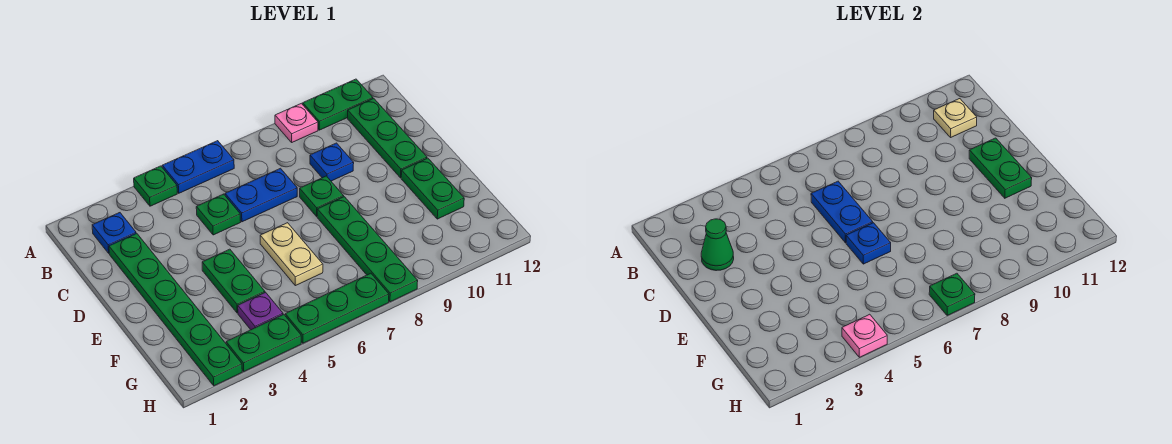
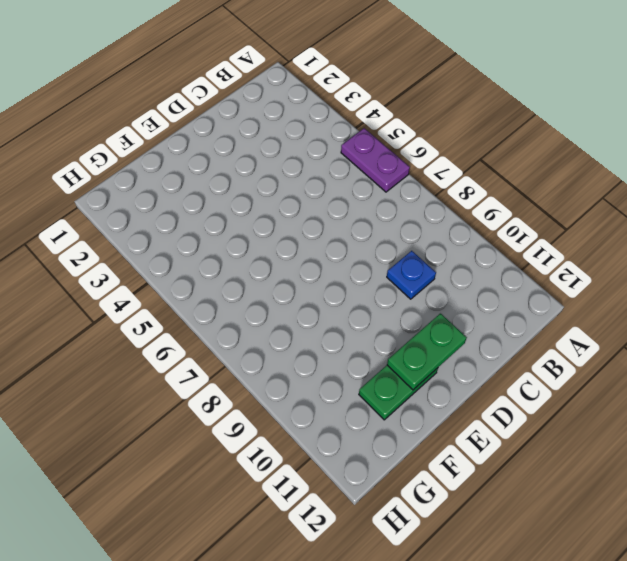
purple plate A5:A6 level 1 -> blue plate A5:A6 level 1
none -> green plate A4 level 1
none -> pink plate A9 level 1
none -> green plate A10:A11 level 1

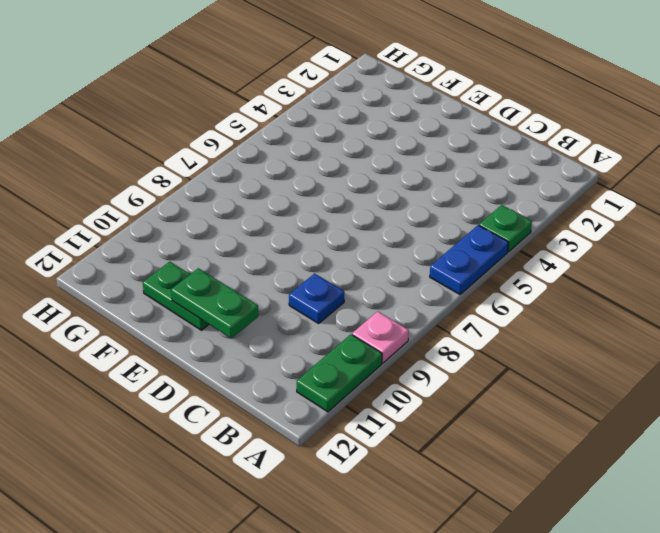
none -> blue plate B2 level 1
none -> green plate B11:D11 level 1
none -> green plate C2:H2 level 1

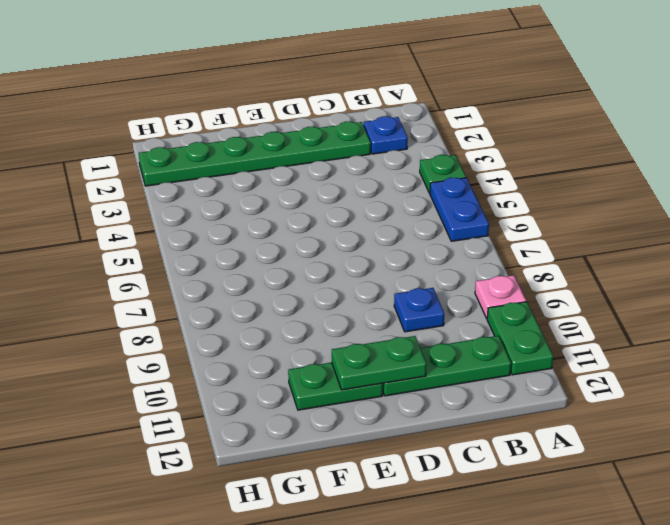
none -> green plate C5 level 1
none -> blue plate C6:C7 level 1
none -> green plate D8 level 1

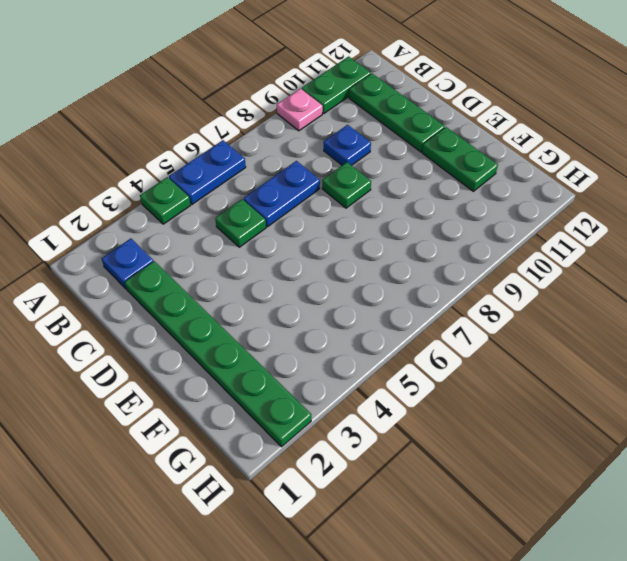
none -> green plate E4:F4 level 1
none -> tan plate E6:F6 level 1
none -> green plate E8:H8 level 1

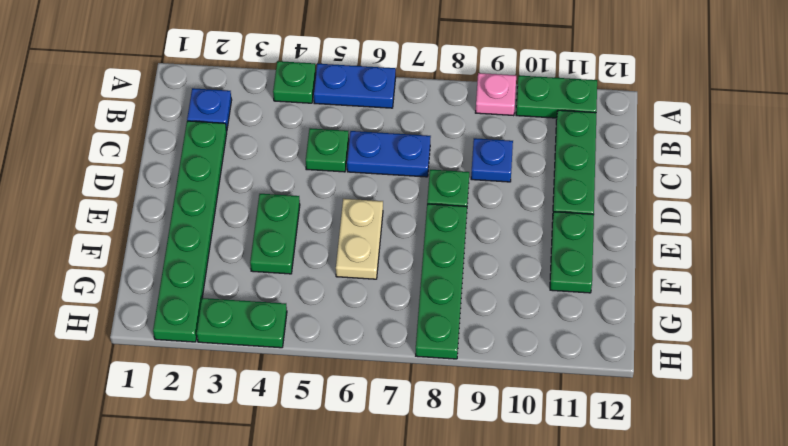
none -> purple plate G4 level 1
none -> green plate H5:H7 level 1
none -> tan plate B11 level 2

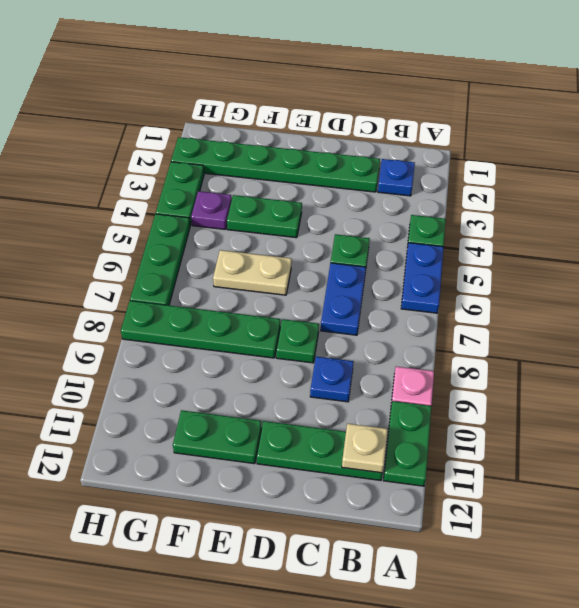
none -> green cone C2 level 2
none -> blue plate C6:D6 level 2
none -> green plate D11:E11 level 2

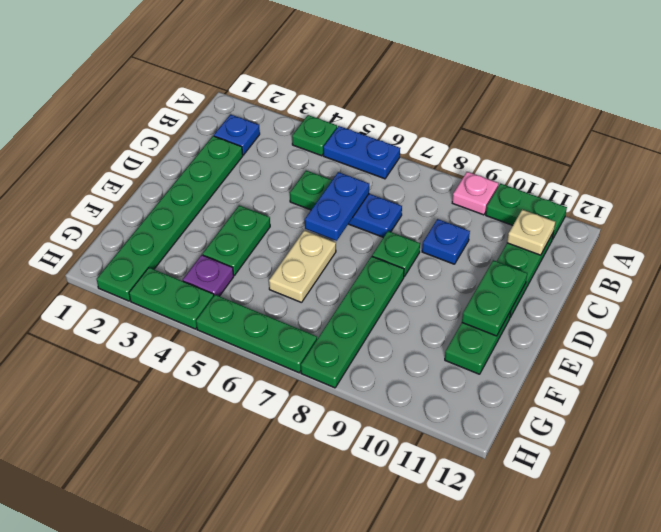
none -> green cone C2 level 2
none -> blue plate E6 level 2
none -> pink plate H4 level 2

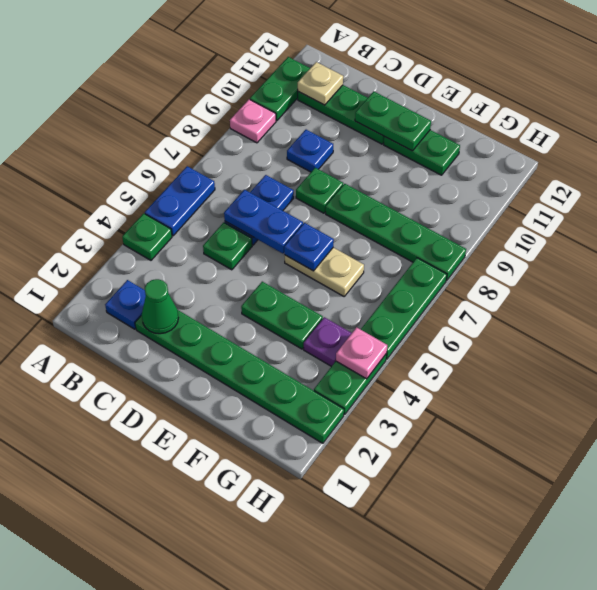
none -> green plate H7 level 2

